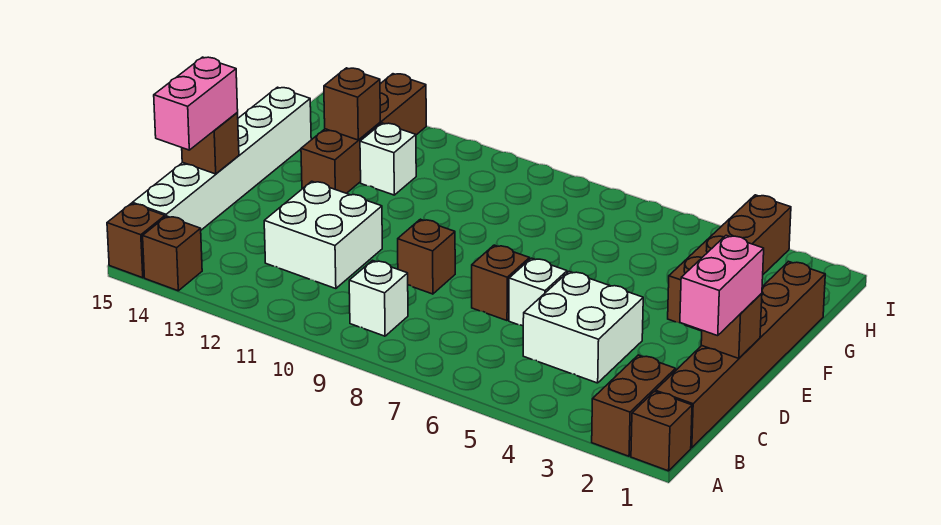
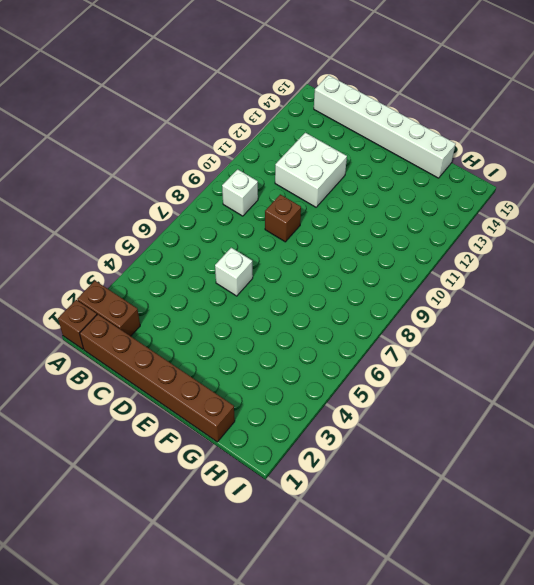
none -> brown brick A14 level 1
none -> brown brick A15 level 1
none -> white brick C4:D5 level 1

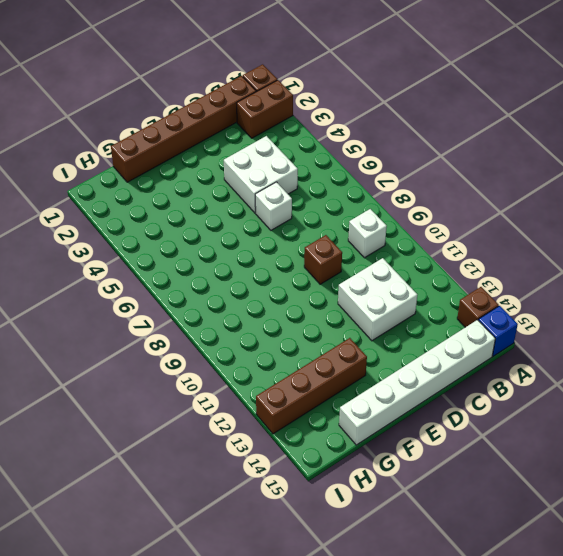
blue brick A15 level 1 -> brown brick A15 level 1
none -> brown brick D7 level 1
none -> brown brick F3:I3 level 1
none -> white brick G12 level 1

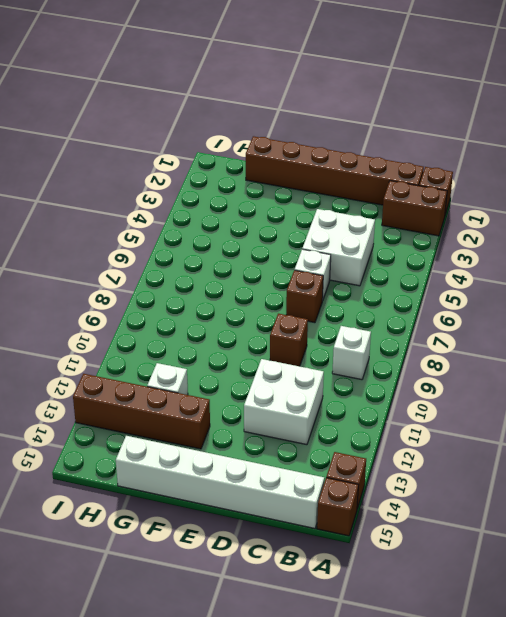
none -> brown brick F3:I3 level 1
none -> brown brick D1 level 2
none -> brown brick D15 level 2

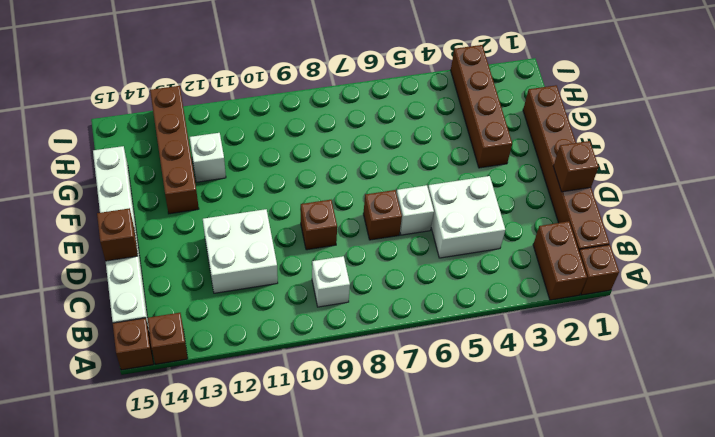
none -> brown brick G13 level 2
none -> pink brick C1:D1 level 3
none -> pink brick C15:D15 level 3

